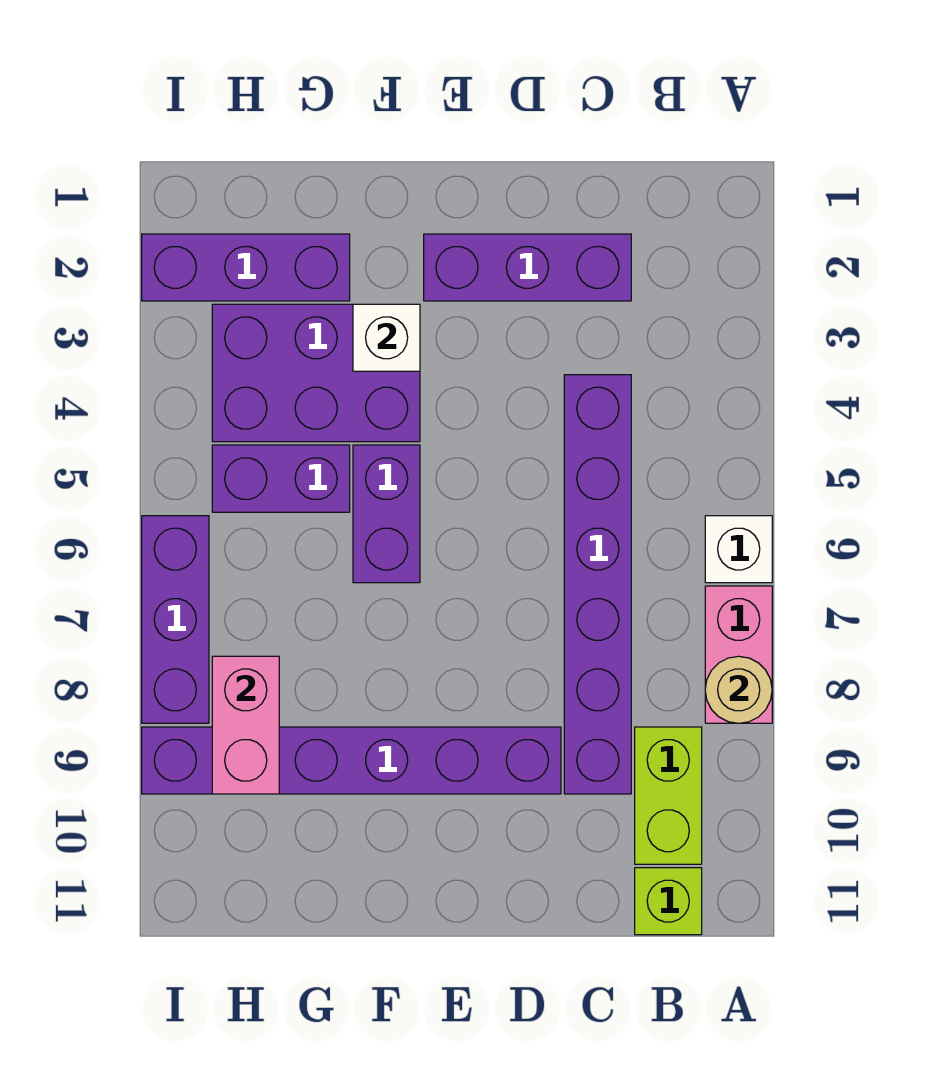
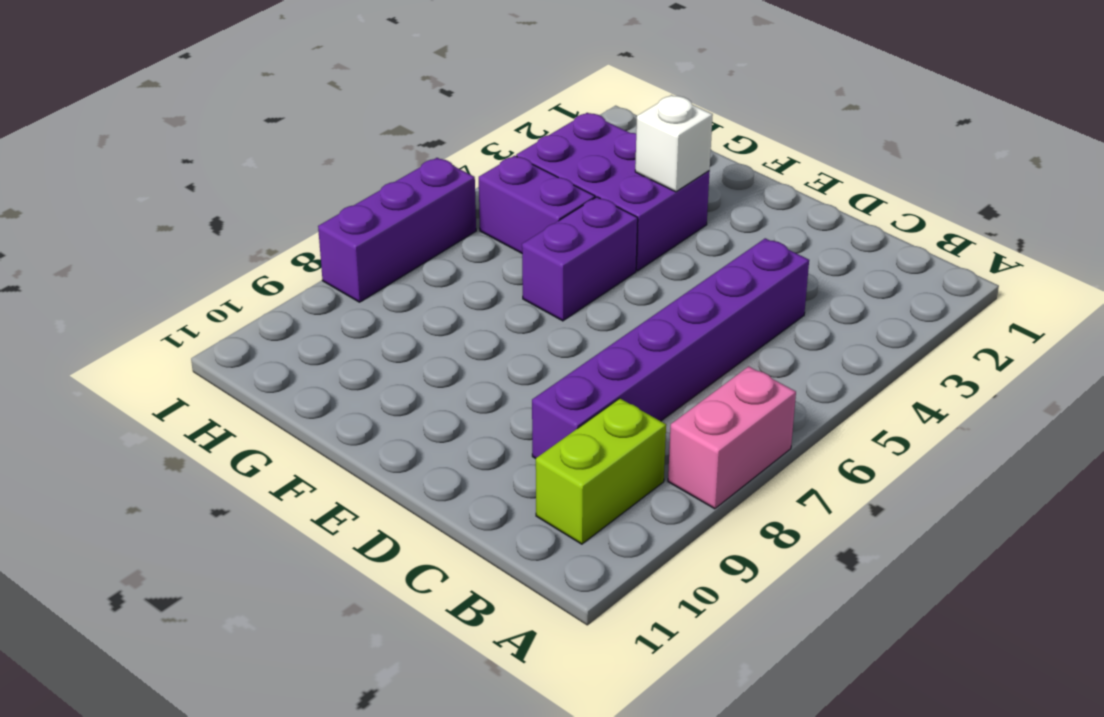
none -> white brick A6 level 1
none -> lime brick B11 level 1
none -> purple brick C2:E2 level 1

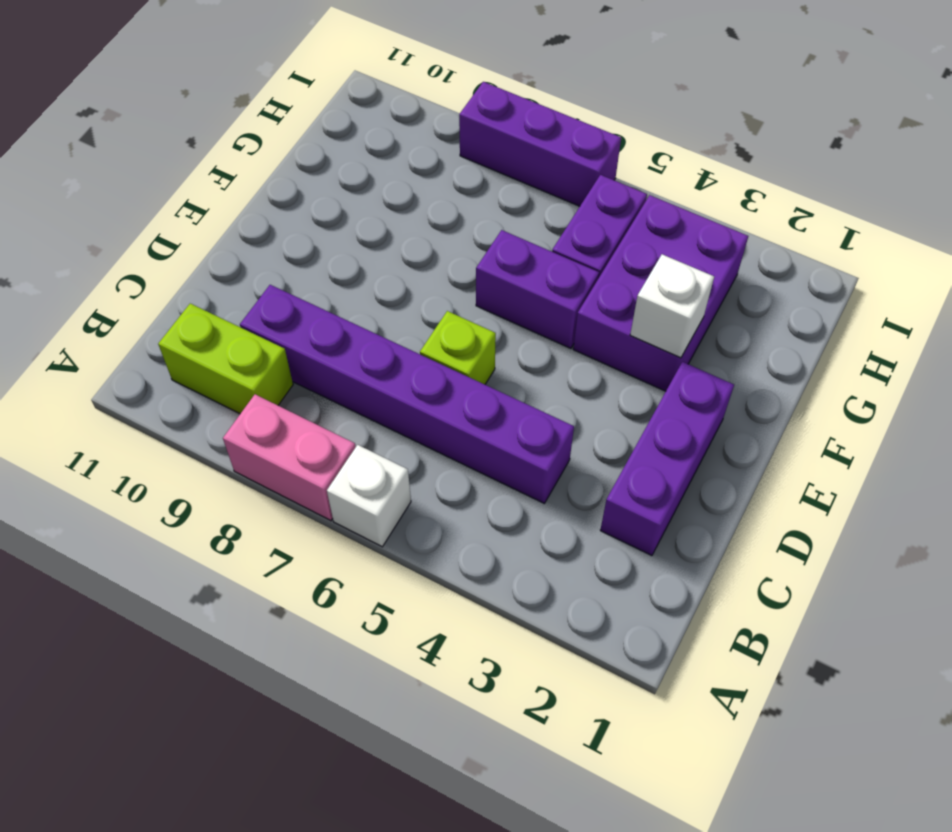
lime brick D6 level 1 -> lime brick B11 level 1
none -> purple brick D9:I9 level 1
none -> purple brick G2:I2 level 1
none -> tan round brick A8 level 2

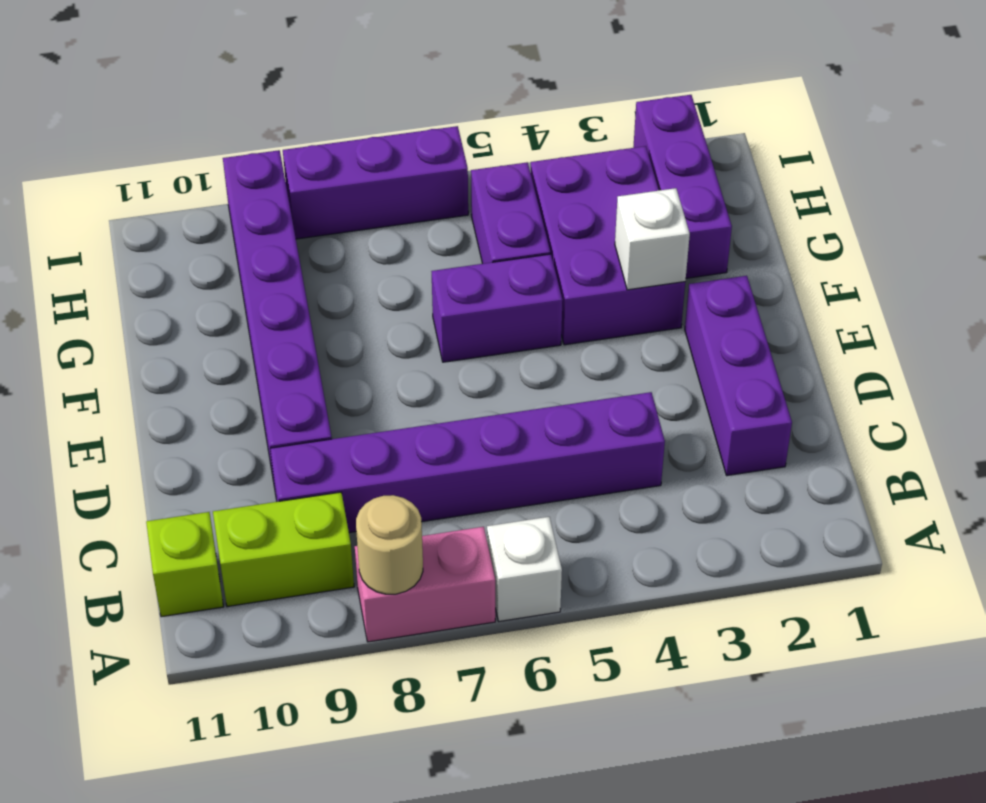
none -> pink brick H8:H9 level 2

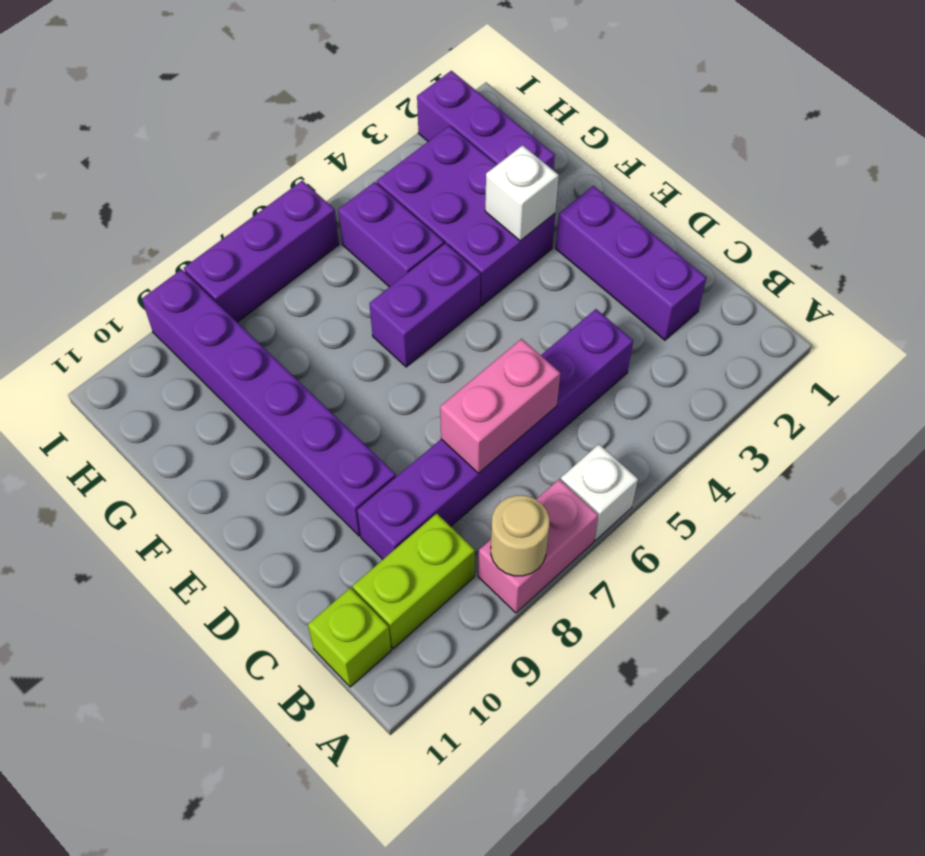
pink brick C6:C7 level 2 -> pink brick H8:H9 level 2

